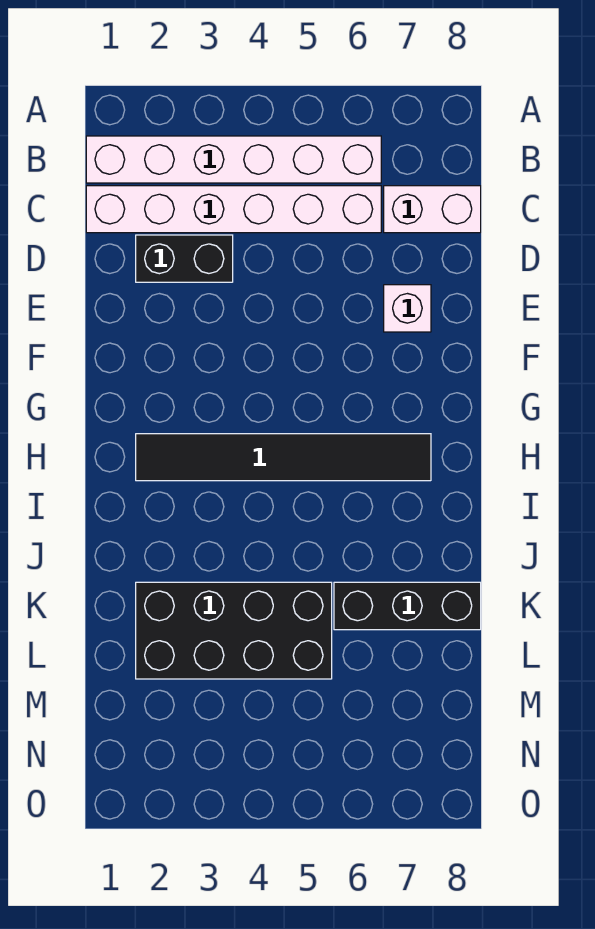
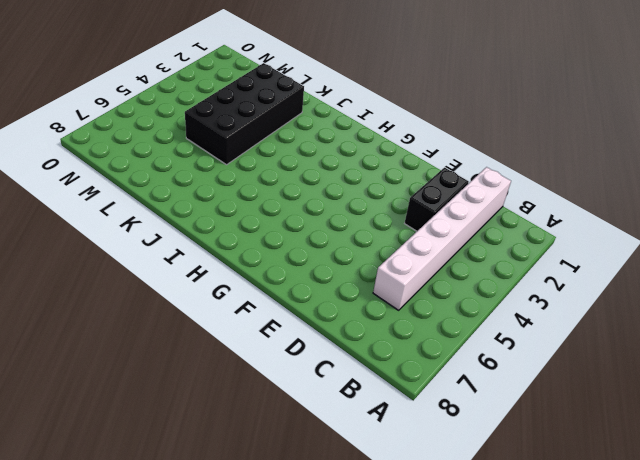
none -> white brick B1:B6 level 1
none -> white brick C7:C8 level 1

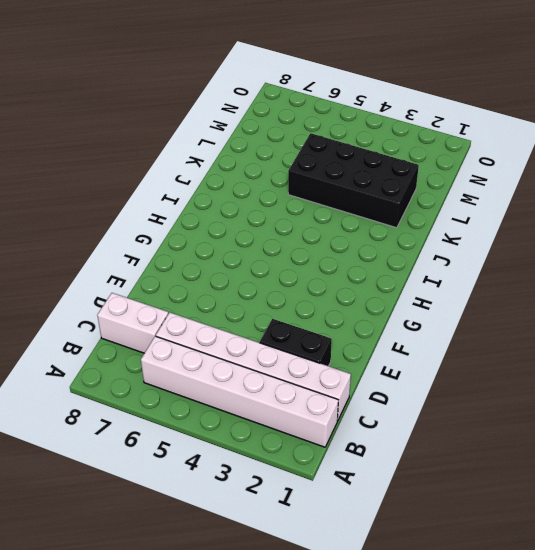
none -> white brick E7 level 1
none -> black tile H2:H7 level 1

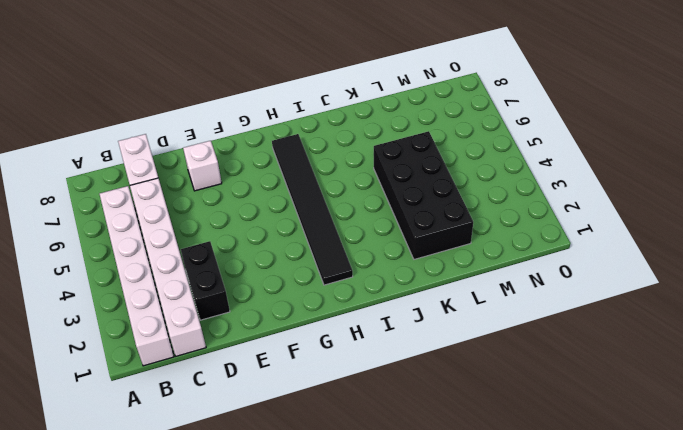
none -> black brick K6:K8 level 1

